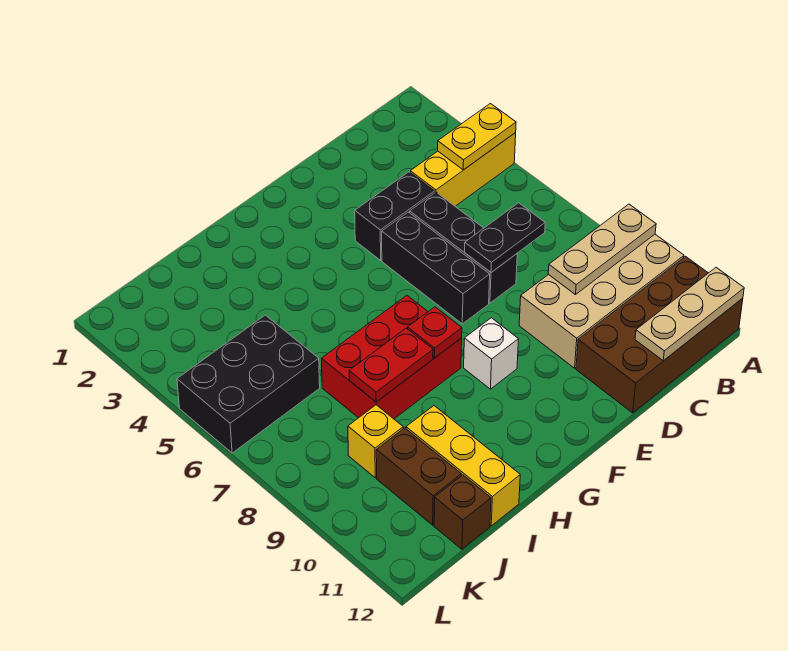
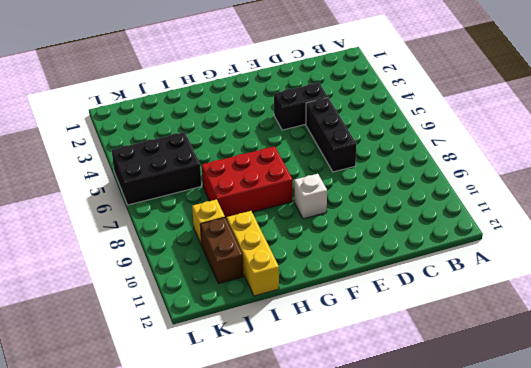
none -> yellow brick A4:C4 level 1
none -> tan brick A9:D10 level 1
none -> brown brick A11:D12 level 1

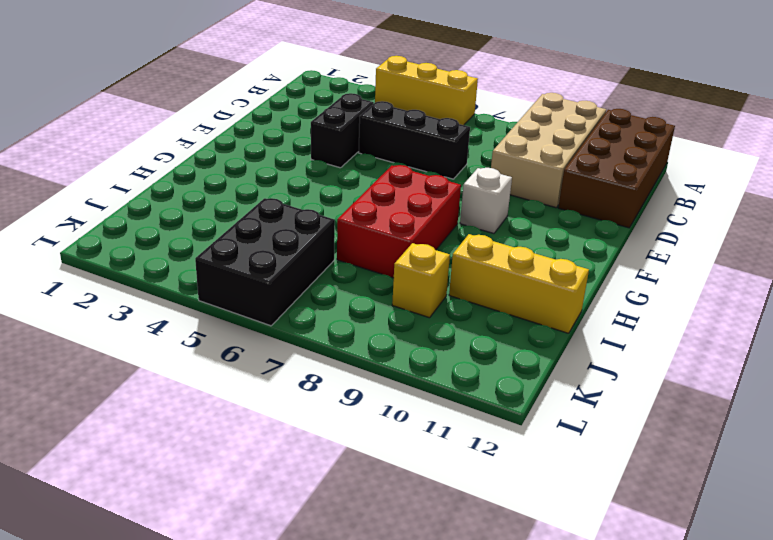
yellow brick A4:A6 level 1 -> yellow brick A4:C4 level 1
none -> black brick E5:E7 level 1
none -> brown brick J10:J11 level 1
none -> brown brick J12 level 1

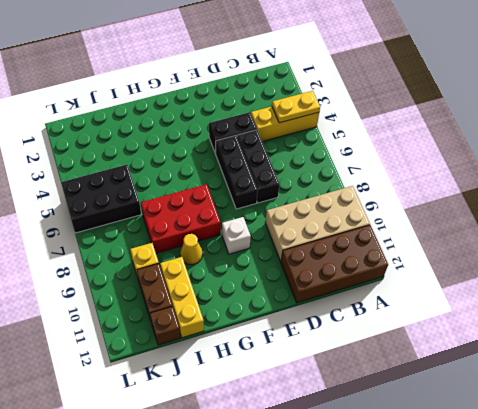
yellow cone H9 level 1 -> none
none -> tan plate A9:C9 level 2
none -> tan plate A12:C12 level 2
none -> black plate C7:D7 level 2

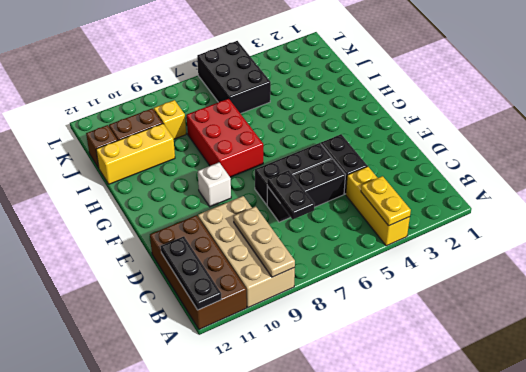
black plate A12:C12 level 2 -> tan plate A12:C12 level 2
none -> red plate G8 level 2
none -> red plate H8:I8 level 2

